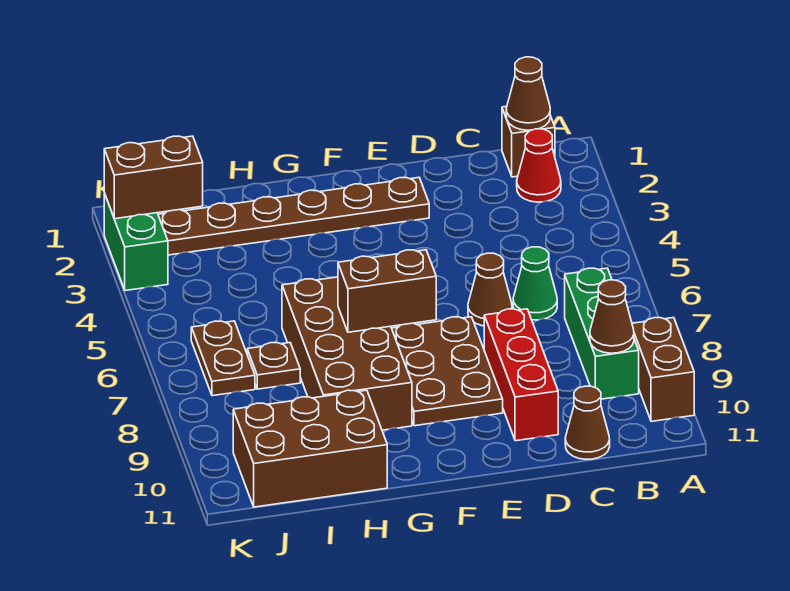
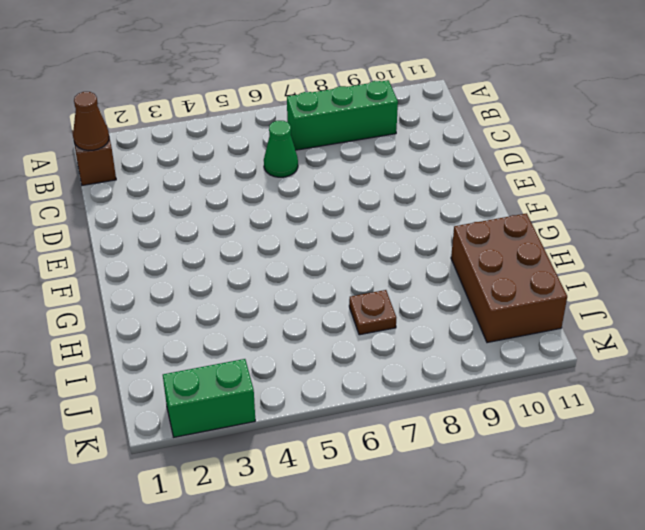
none -> brown brick A9:A10 level 1
none -> red cone B2 level 1
none -> brown cone C11 level 1

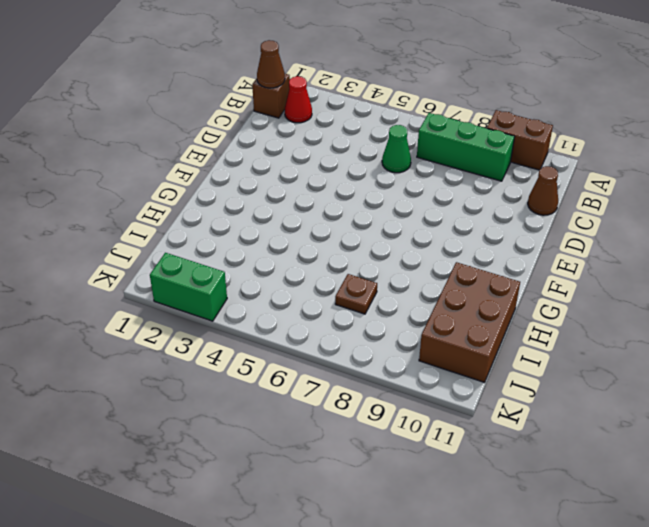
none -> brown cone D6 level 1
none -> red brick D8:D10 level 1
none -> brown plate E2:J2 level 1

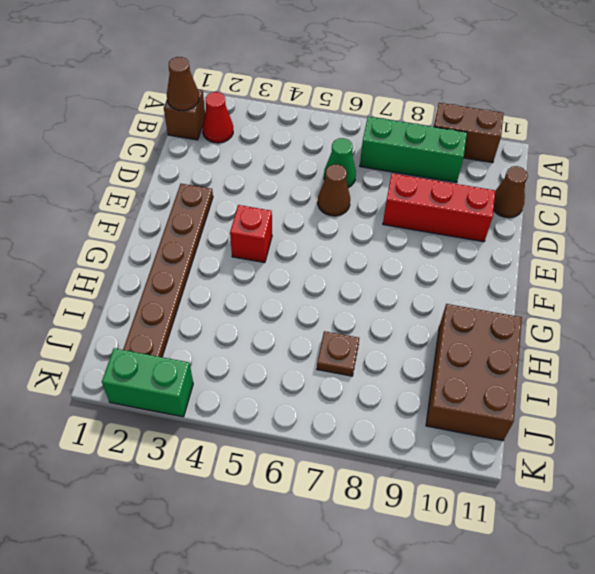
red brick F4 level 1 -> none
none -> brown plate E7:F9 level 1
none -> brown brick G6:H9 level 1
none -> brown plate J6:J7 level 1

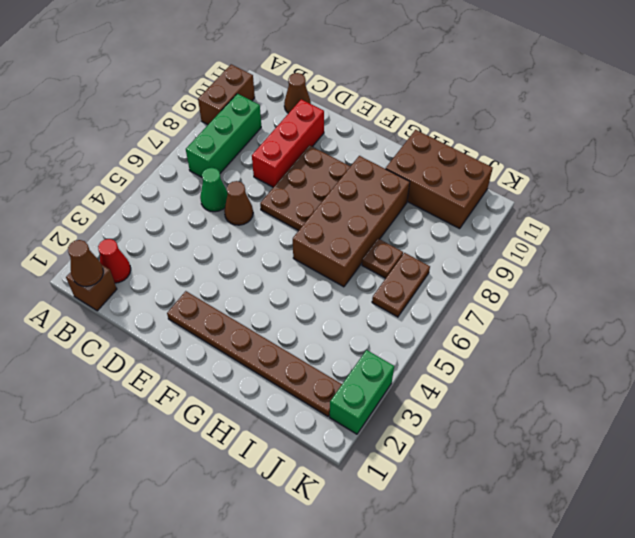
none -> brown cone B9 level 2
none -> brown brick F7:G7 level 2
none -> brown brick J2:K2 level 2

